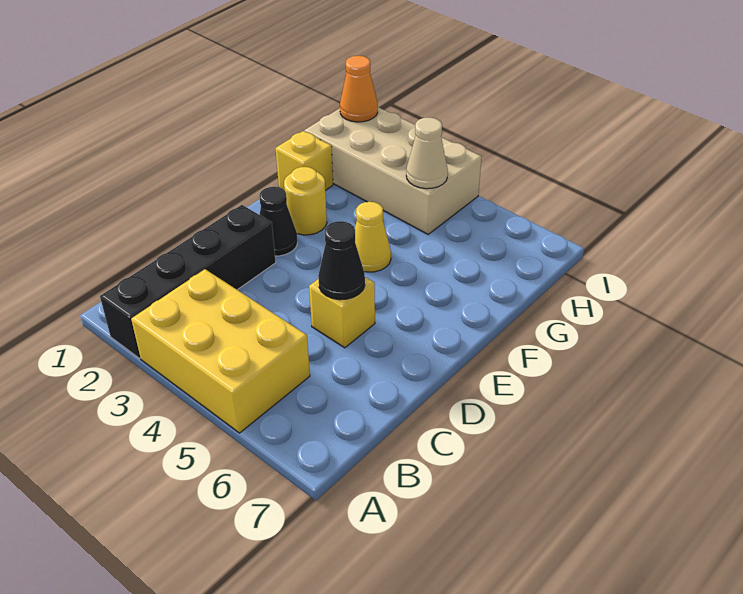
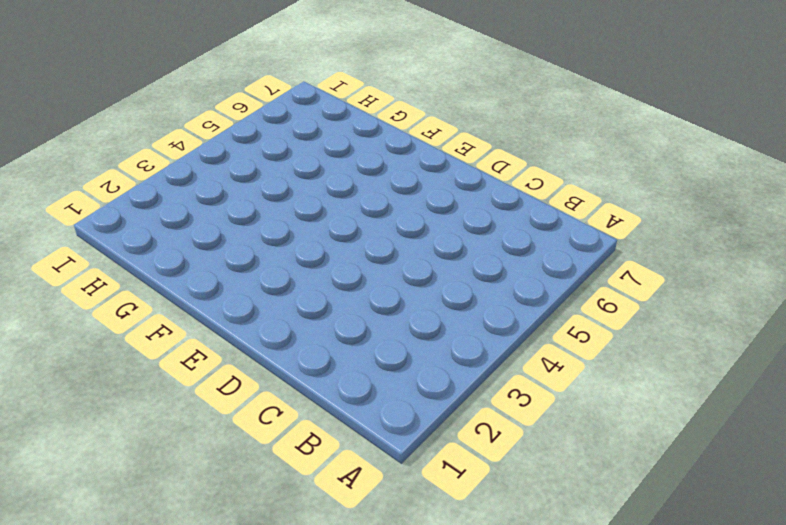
none -> black brick A2:D2 level 1
none -> yellow brick A3:B5 level 1

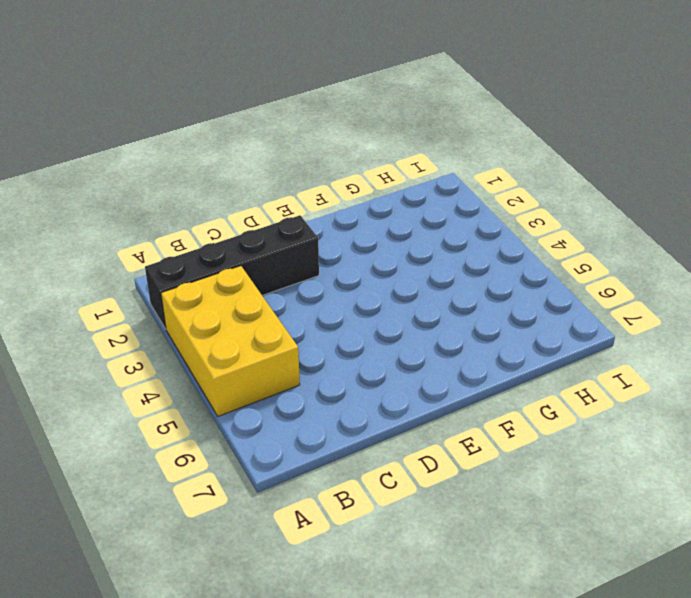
none -> yellow brick D5 level 1
none -> black cone E2 level 1

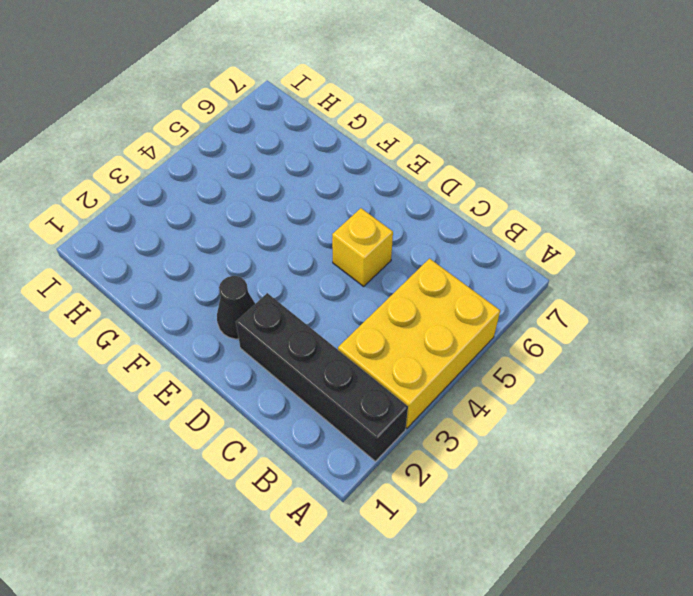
none -> yellow round brick F2 level 1
none -> yellow cone F4 level 1

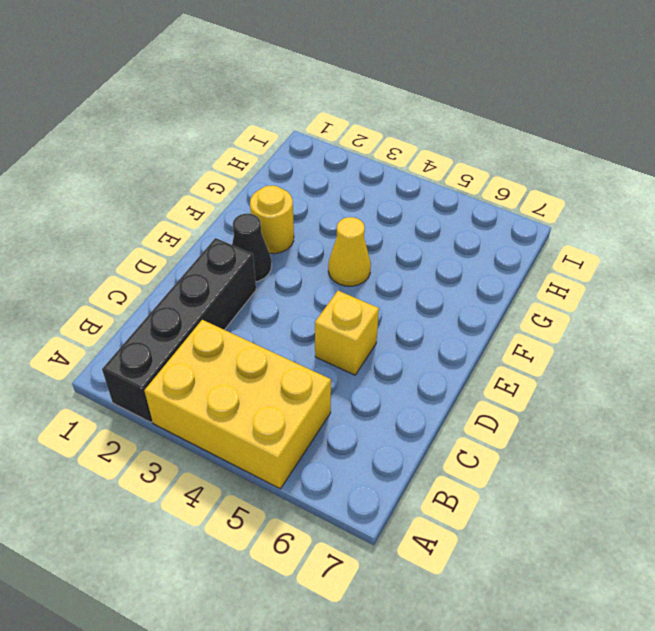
none -> yellow brick G1 level 1
none -> tan brick H1:I4 level 1

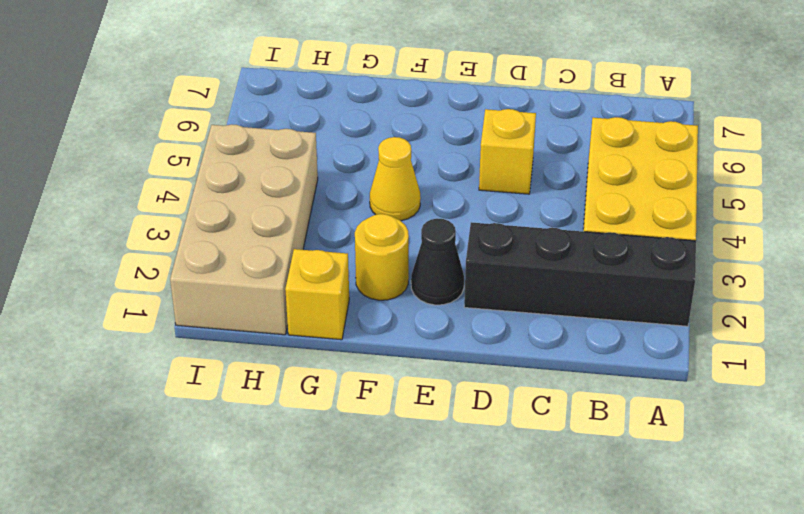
none -> black cone D5 level 2
none -> tan cone H4 level 2

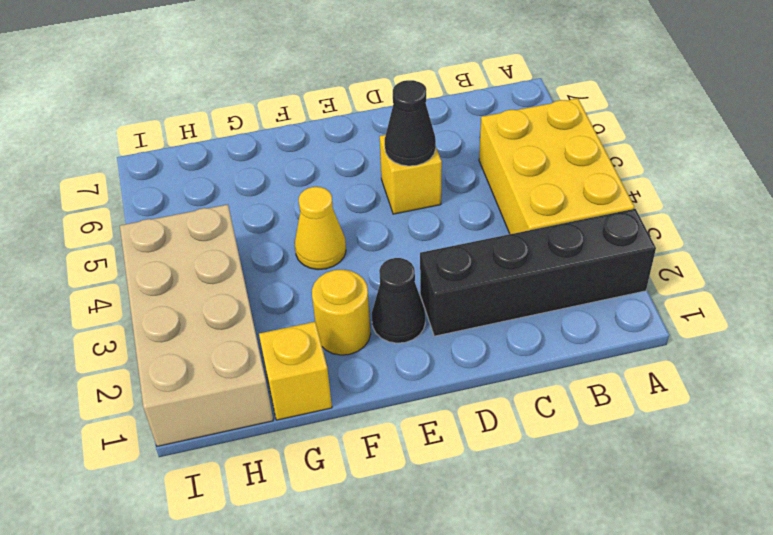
none -> tan cone H4 level 2
none -> orange cone I1 level 2

